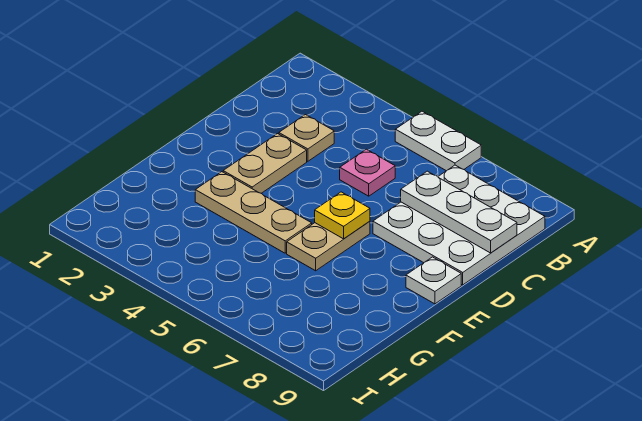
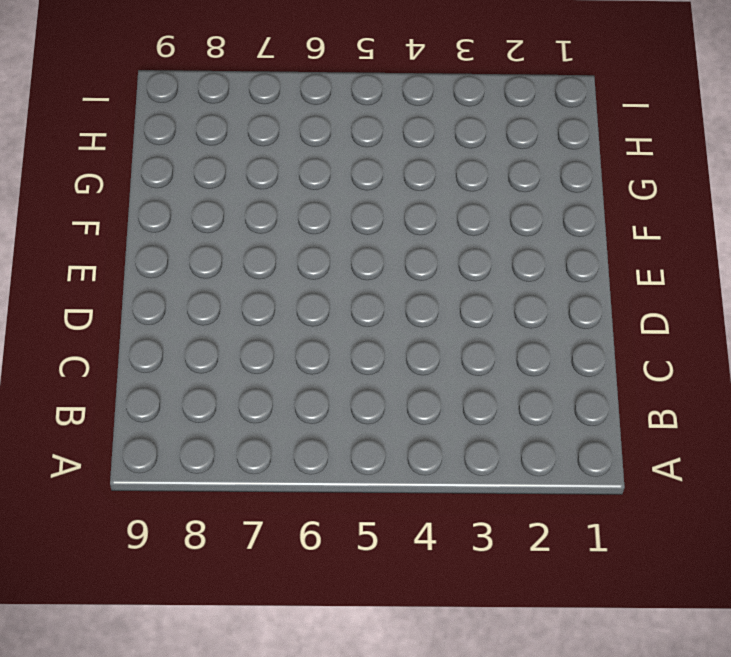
none -> white plate A5:A6 level 1
none -> white plate B7:D9 level 1

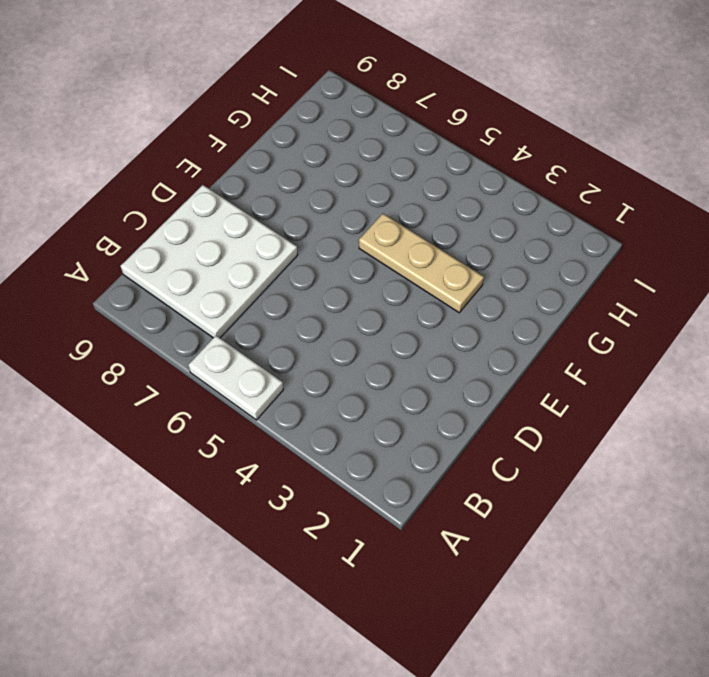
none -> tan plate C3 level 1
none -> pink plate C5 level 1

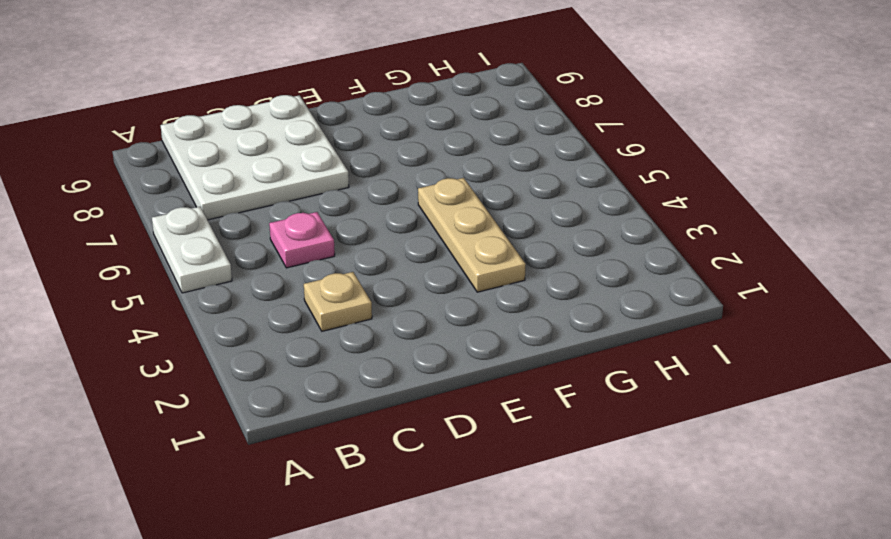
none -> tan plate D3:E3 level 1
none -> tan plate E6:F6 level 1

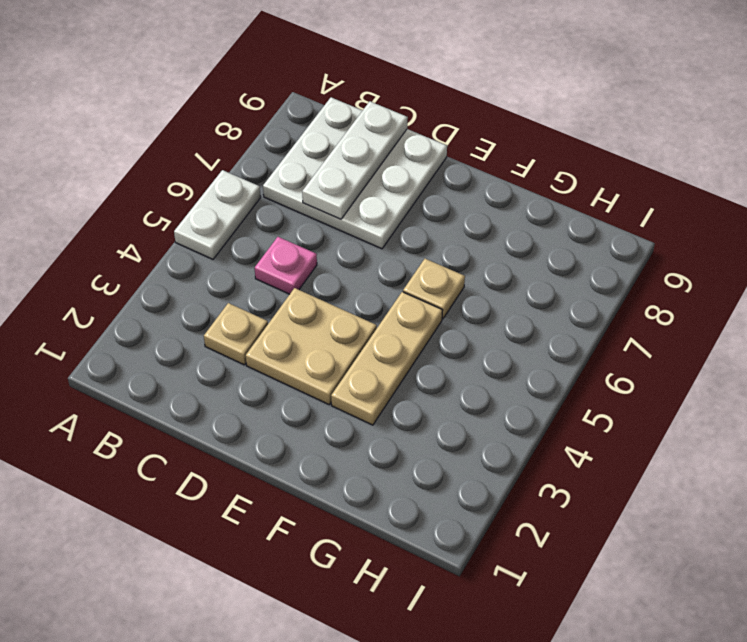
tan plate D3:E4 level 1 -> tan plate D3:E3 level 1
tan plate F6 level 1 -> tan plate E6:F6 level 1
none -> white plate E9 level 1
none -> yellow plate E6 level 2

